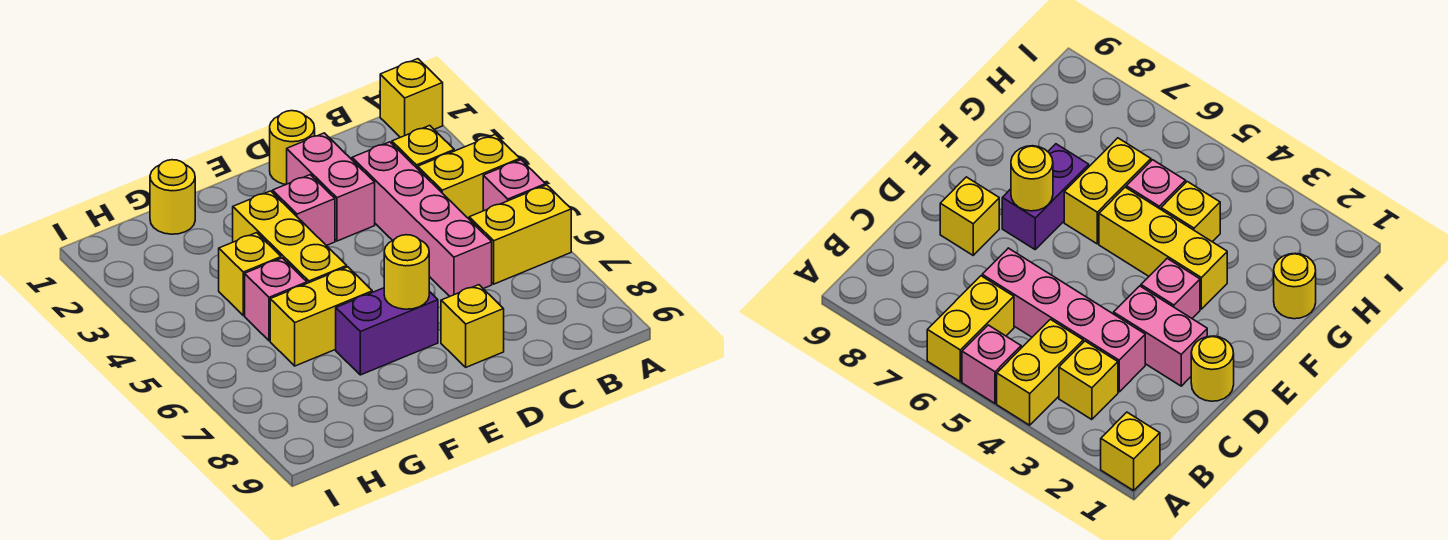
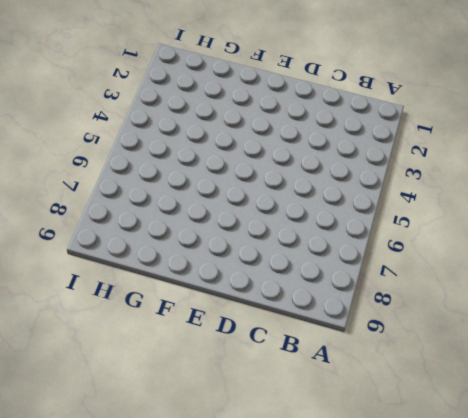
none -> yellow brick A1 level 1
none -> yellow brick A4:B4 level 1
none -> pink brick A5 level 1

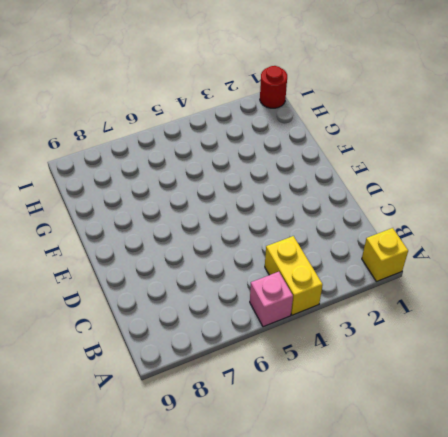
red round brick I1 level 1 -> none
none -> yellow brick A6:B6 level 1
none -> yellow brick B3 level 1
none -> pink brick C3:C6 level 1

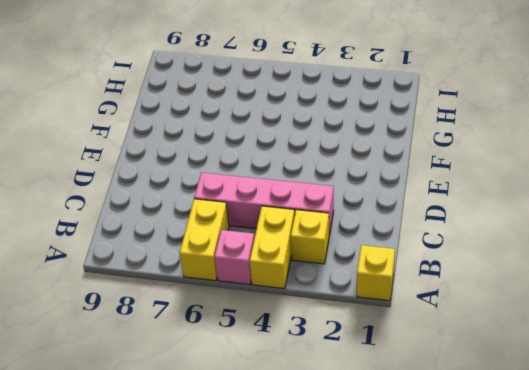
none -> yellow round brick D1 level 1
none -> pink brick D2:D3 level 1
none -> yellow brick D8 level 1

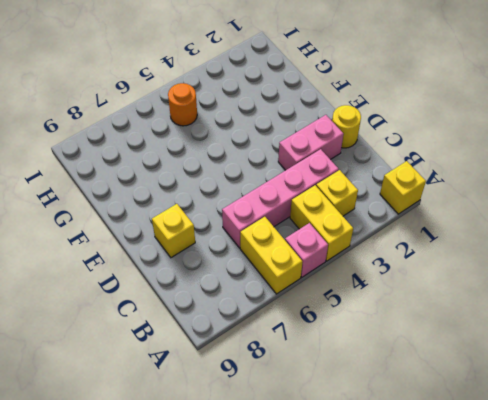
orange round brick H5 level 1 -> none
none -> pink brick E3 level 1
none -> purple brick E7:F7 level 1
none -> yellow brick F3:F5 level 1

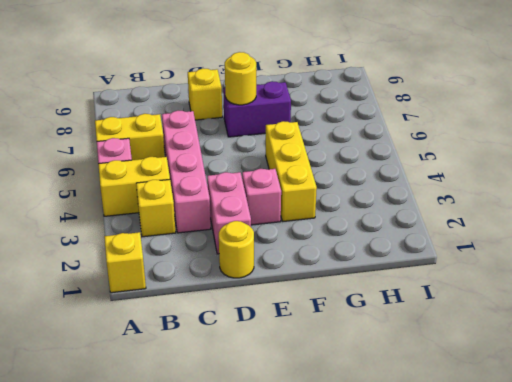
none -> yellow brick F6:G6 level 1
none -> yellow round brick G1 level 1
none -> yellow brick G4 level 1

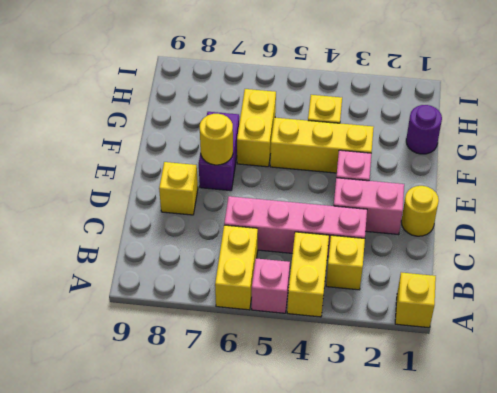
purple round brick G1 level 1 -> yellow round brick G1 level 1
none -> pink brick G5 level 1

